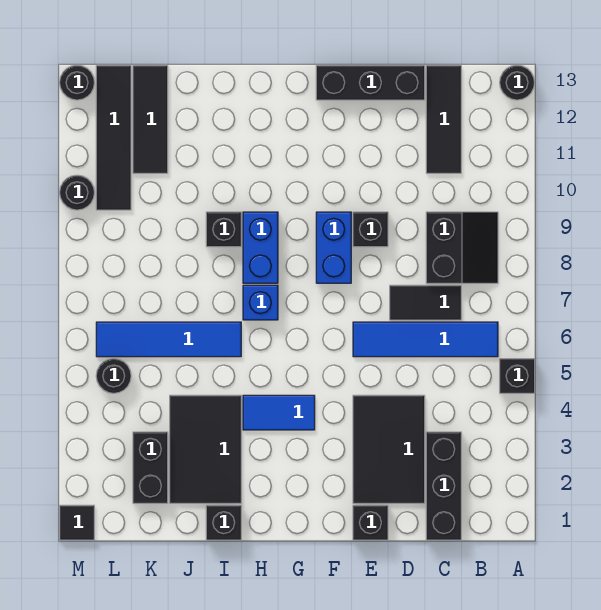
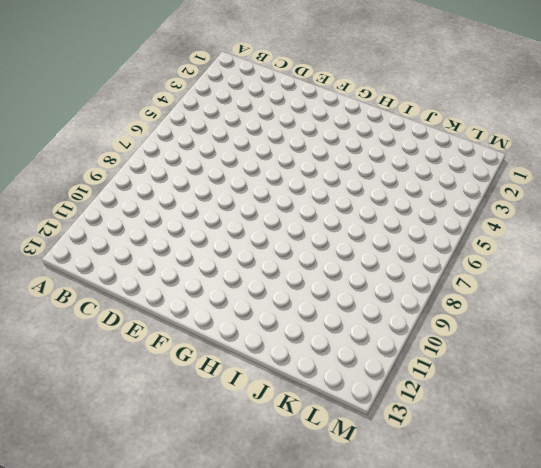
none -> black brick A5 level 1
none -> black round brick A13 level 1
none -> blue tile B6:E6 level 1

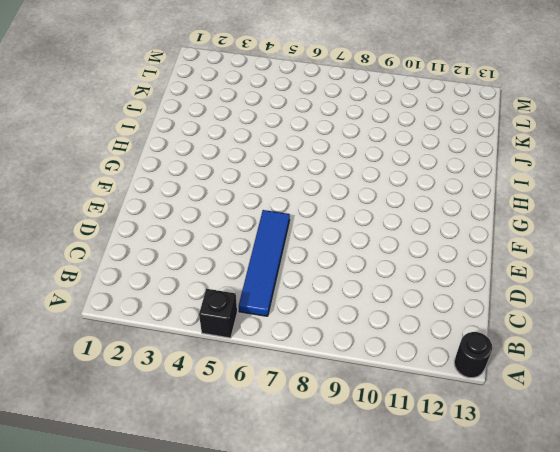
none -> black slope B8:C9 level 1 top C
none -> black brick C1:C3 level 1
none -> black tile C7:D7 level 1

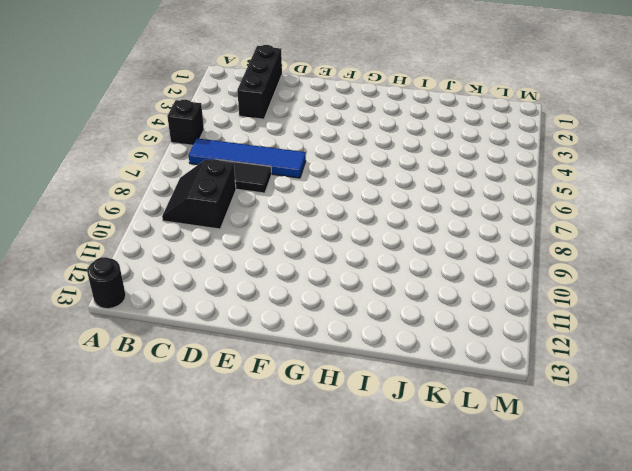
none -> black tile C11:C13 level 1
none -> black tile D2:E4 level 1
none -> black brick D13:F13 level 1

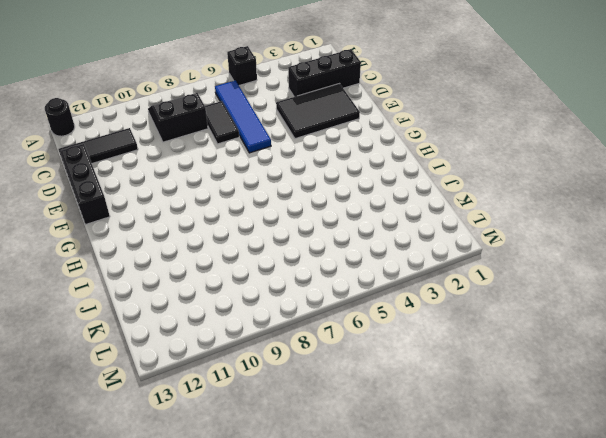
none -> black brick E1 level 1
none -> black brick E9 level 1
none -> blue brick F8:F9 level 1

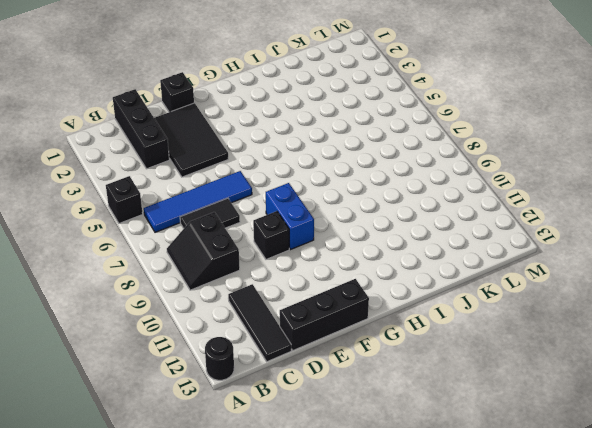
none -> blue tile G4:H4 level 1
none -> blue brick H7 level 1
none -> blue brick H8:H9 level 1

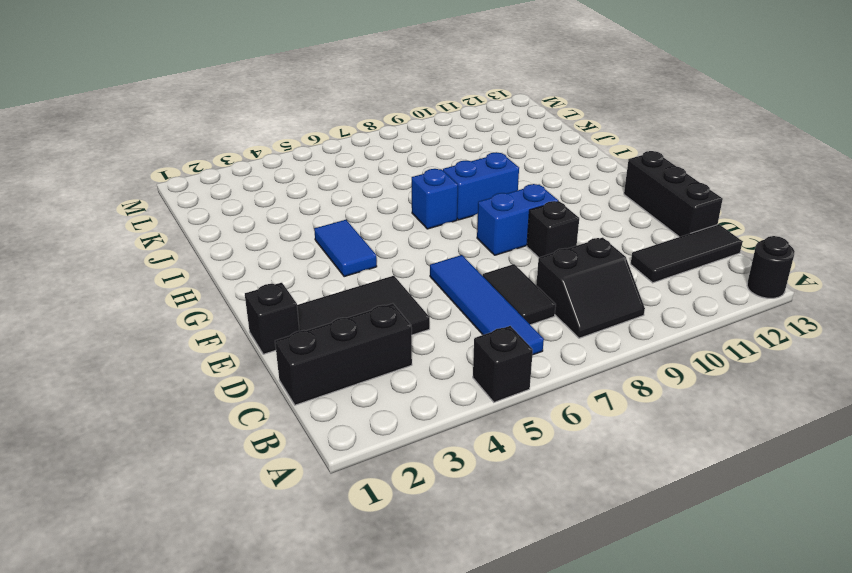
none -> black brick I1 level 1
none -> black tile I2:J4 level 1
none -> blue tile I6:L6 level 1

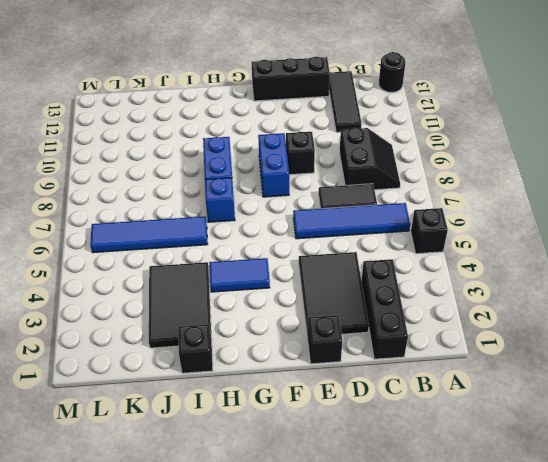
none -> black brick I9 level 1
none -> black brick K2:K3 level 1
none -> black tile K11:K13 level 1

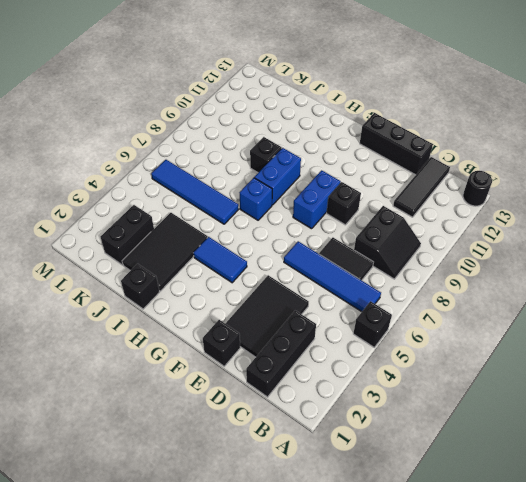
none -> black tile K11:K13 level 1
none -> black round brick L5 level 1
none -> black tile L10:L13 level 1

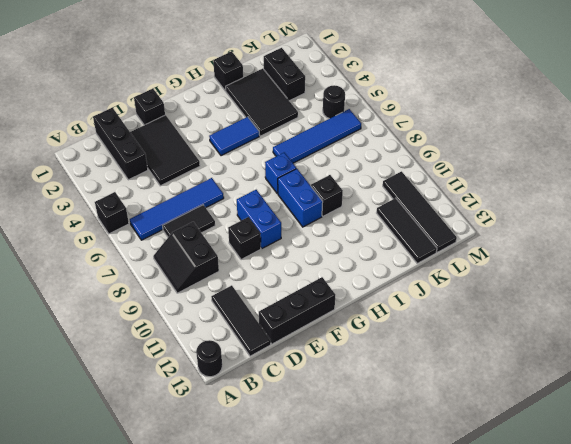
none -> black tile M1 level 1
none -> black round brick M10 level 1
none -> black round brick M13 level 1

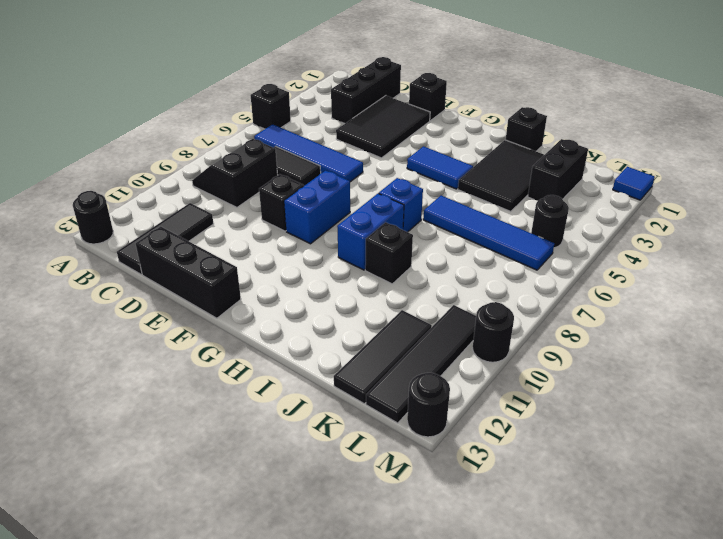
blue tile M1 level 1 -> black tile M1 level 1

